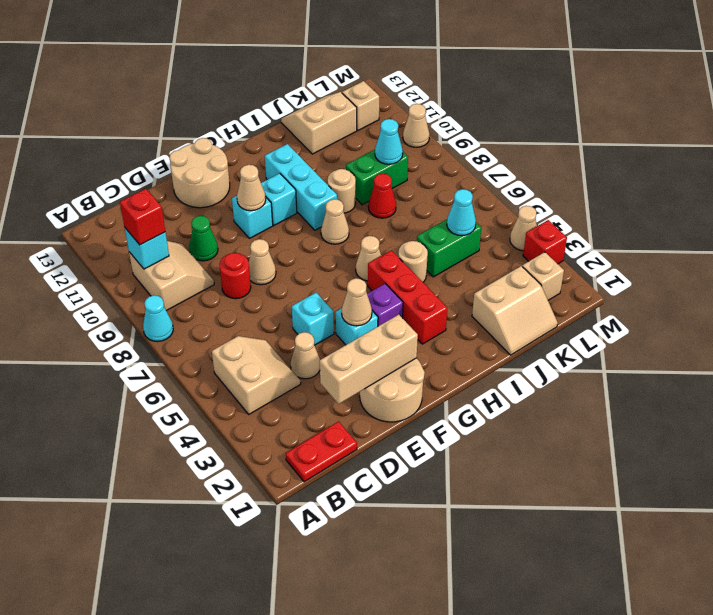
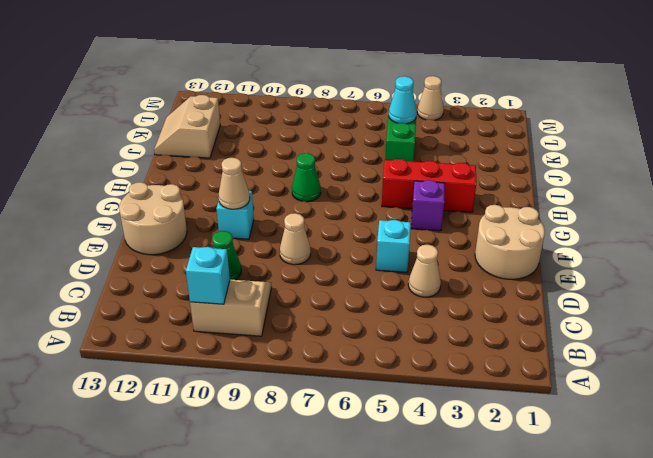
green cone H8 level 1 -> tan cone H8 level 1
none -> cyan cone A8 level 1
none -> red plate B1:C1 level 1
none -> tan slope B4:C5 level 1 top B
none -> red round brick D8 level 1

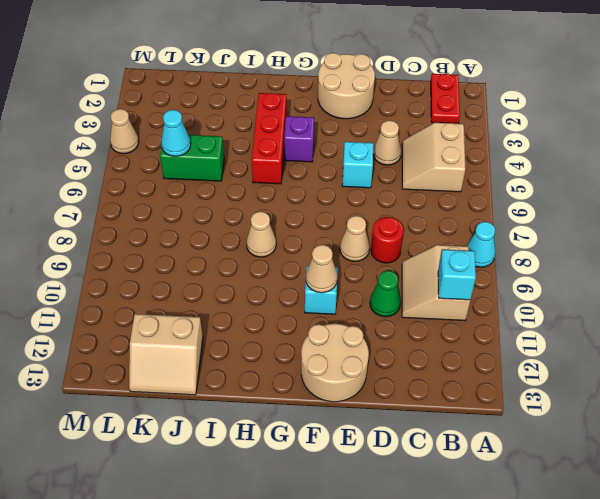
red plate B1:B2 level 1 -> red plate B1:C1 level 1
none -> cyan brick F4 level 1
none -> cyan brick G10 level 1
none -> tan cone H6 level 1
none -> cyan brick H9:H11 level 1

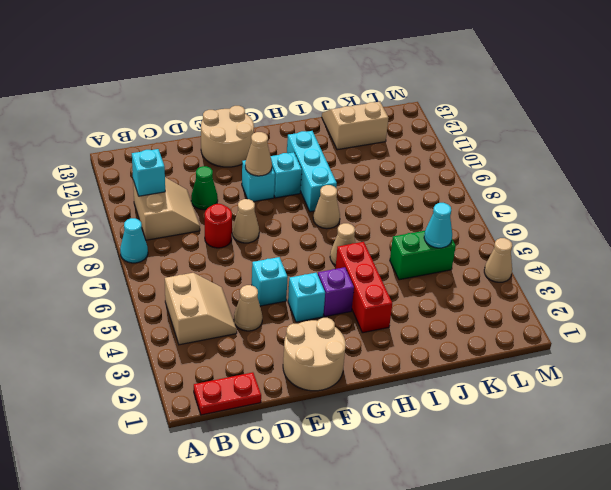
none -> tan round brick I5 level 1
none -> tan round brick I9 level 1
none -> tan slope J1:K2 level 1 top 2
none -> red cone J8 level 1

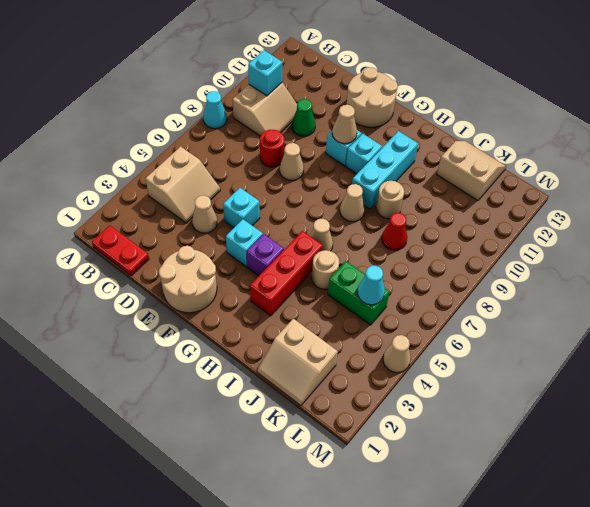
none -> green brick J9:K9 level 1
none -> tan brick L2 level 1
none -> tan brick L12 level 1
none -> red brick M3 level 1

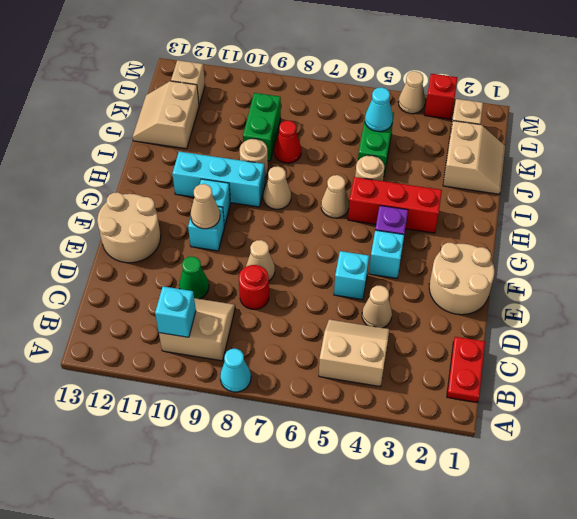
none -> tan cone M10 level 1
none -> tan brick D2:F2 level 2
none -> tan cone F4 level 2
none -> cyan cone K9 level 2

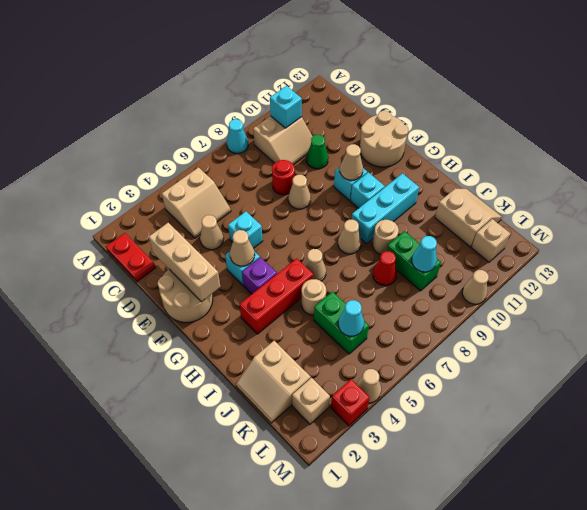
none -> red brick B10 level 3

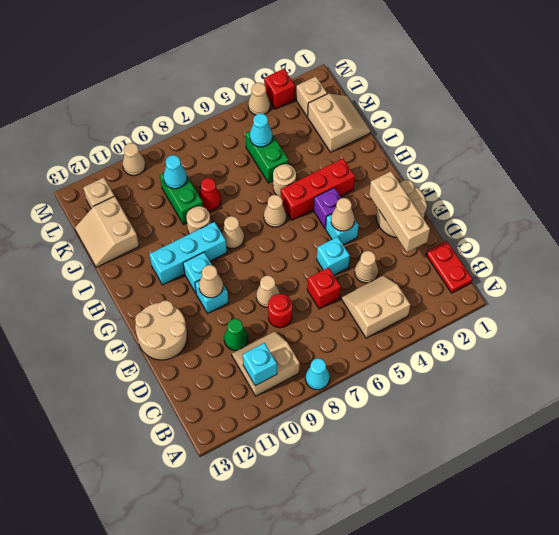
red brick D6 level 1 -> red brick B10 level 3

